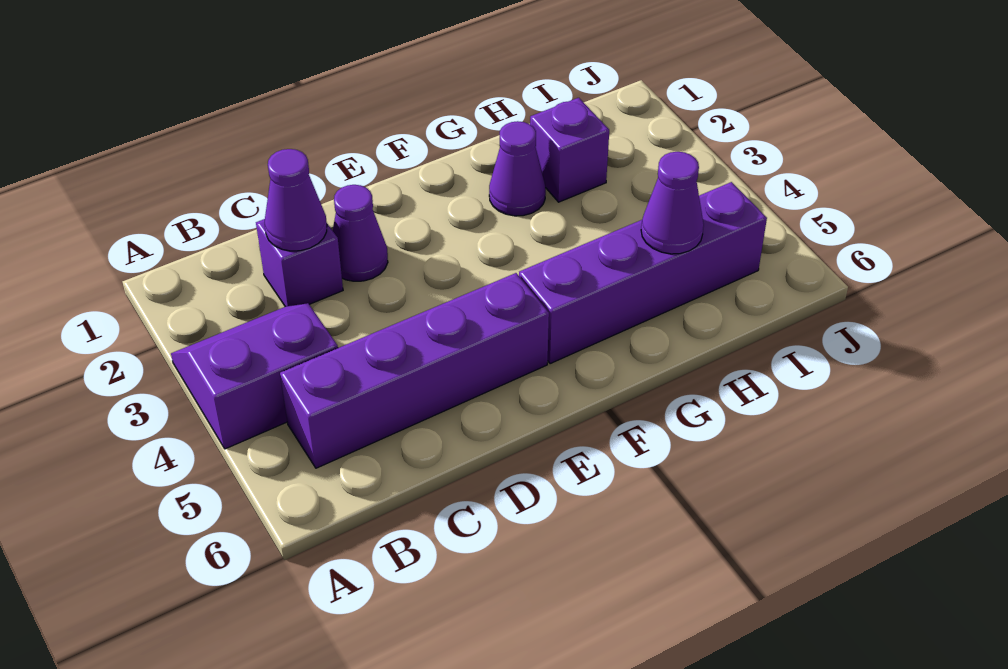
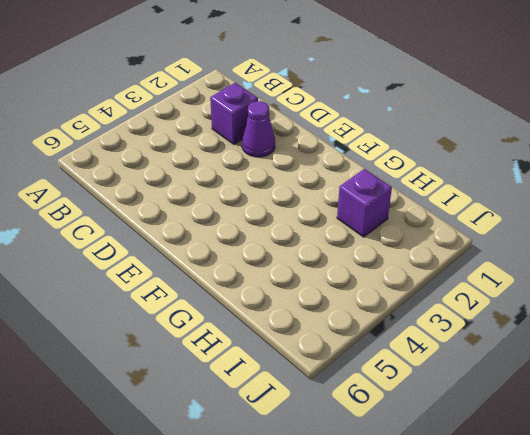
none -> purple slope A3:B4 level 1 top 4
none -> purple brick B5:E5 level 1

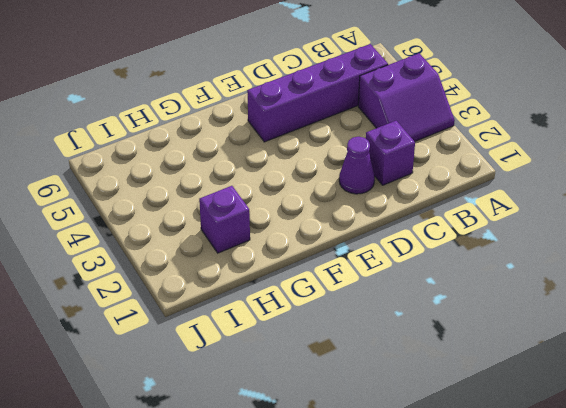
none -> purple brick F5:I5 level 1
none -> purple cone G2 level 1

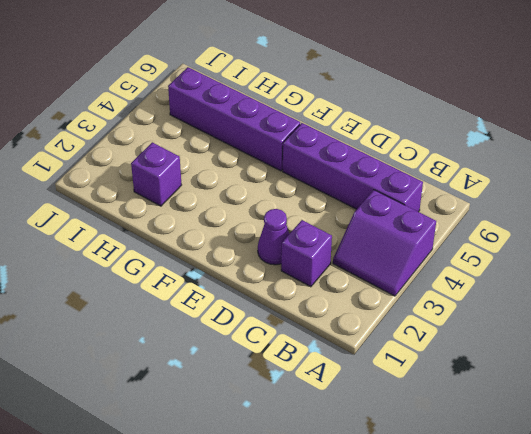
none -> purple cone G2 level 1
none -> purple cone C2 level 2

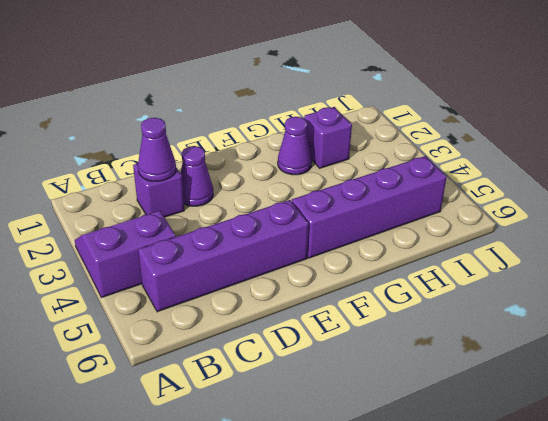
none -> purple cone H5 level 2

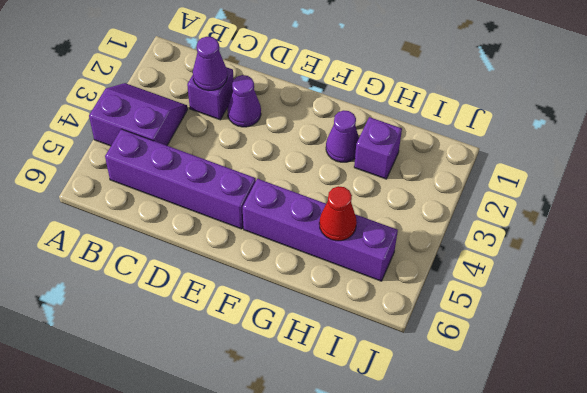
red cone H5 level 2 -> purple cone H5 level 2

